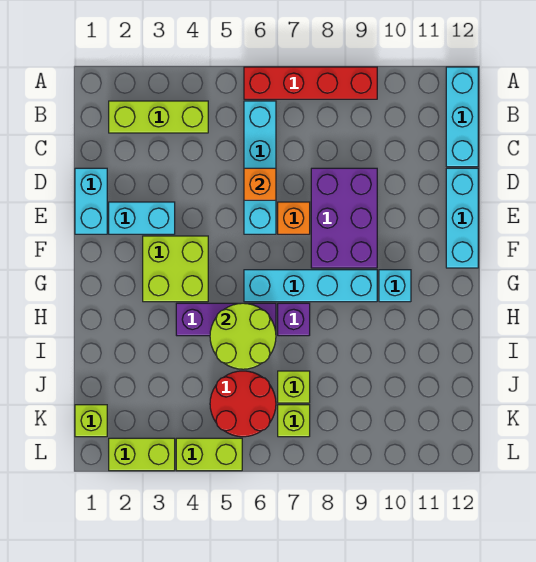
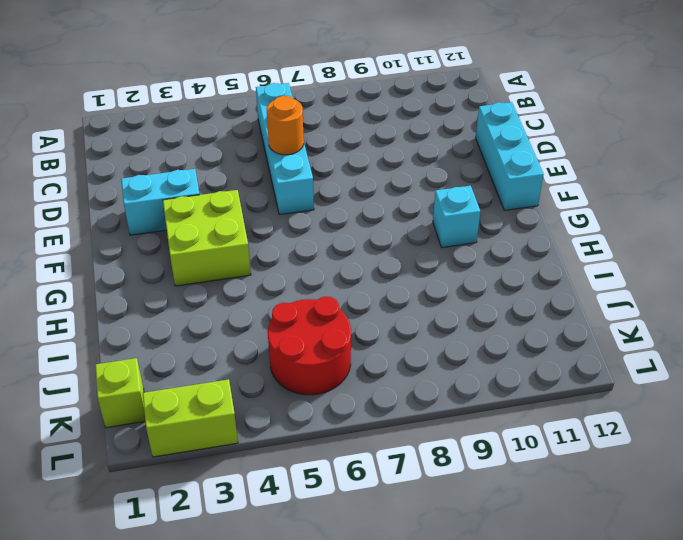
orange round brick D6 level 2 -> orange brick D6 level 2
none -> red brick A6:A9 level 1
none -> cyan brick A12:C12 level 1
none -> lime brick B2:B4 level 1

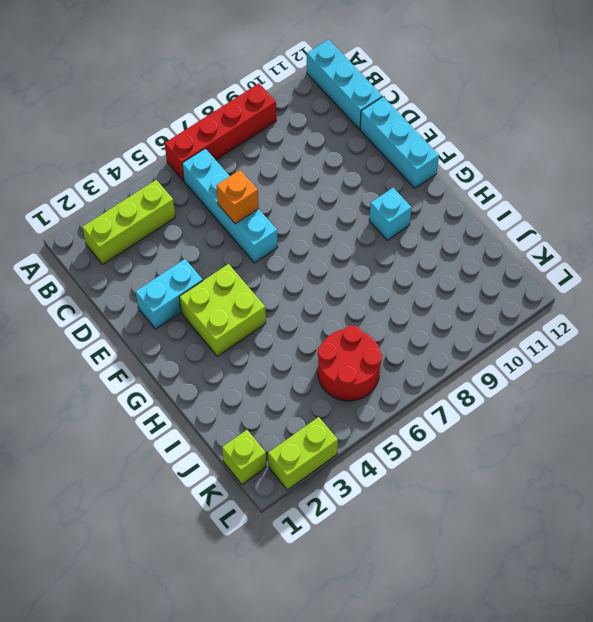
none -> cyan brick D1:E1 level 1
none -> purple brick D8:F9 level 1
none -> orange brick E7 level 1

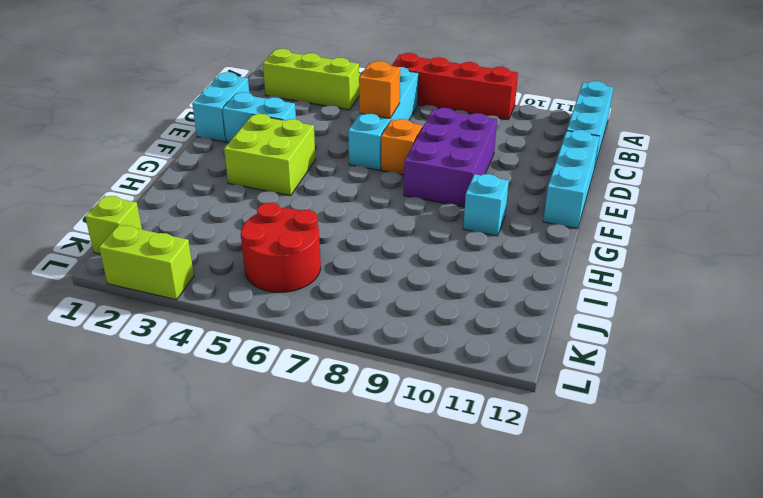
none -> cyan brick G6:G9 level 1
none -> purple brick H4:H6 level 1
none -> purple brick H7 level 1

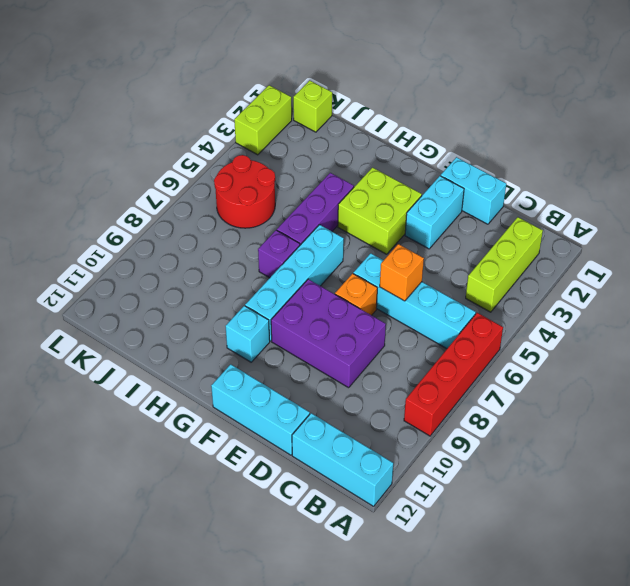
none -> lime brick J7 level 1
none -> lime brick K7 level 1
none -> lime brick L4:L5 level 1

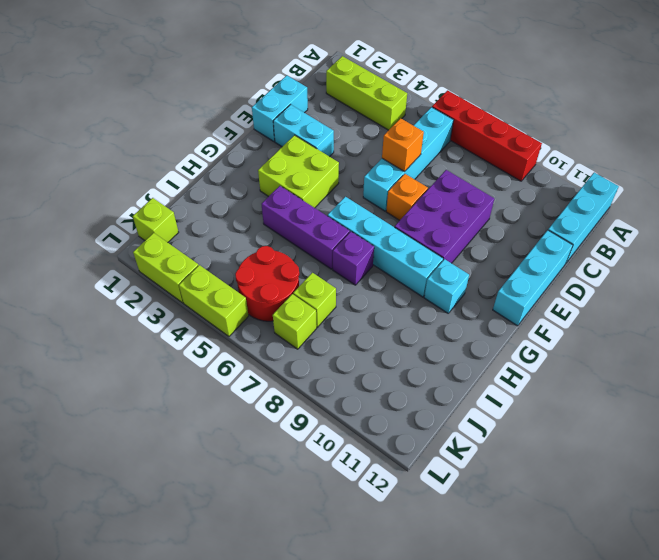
none -> lime round brick H5:I6 level 2

